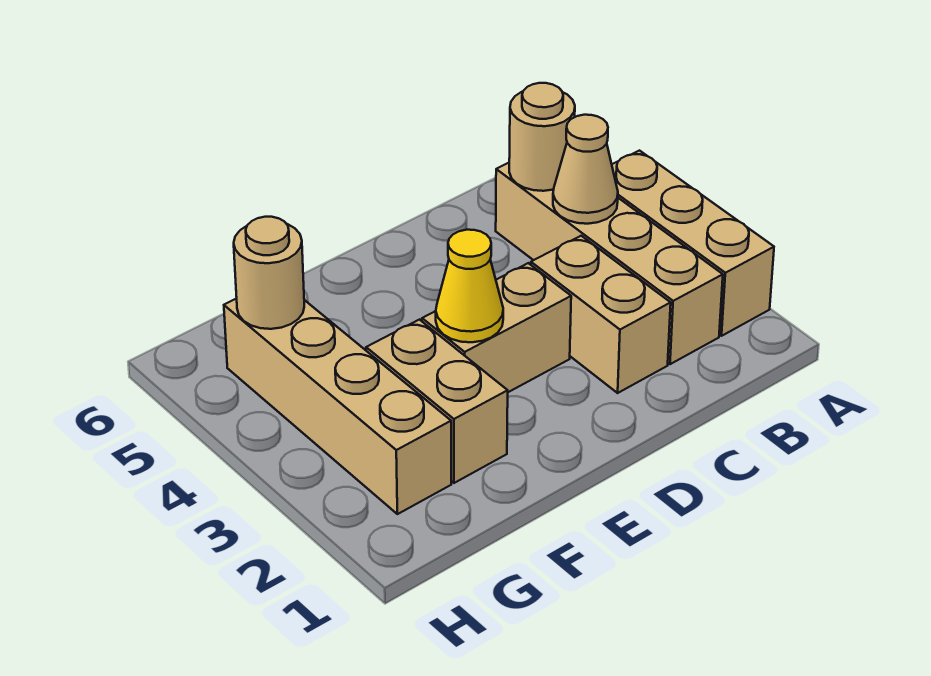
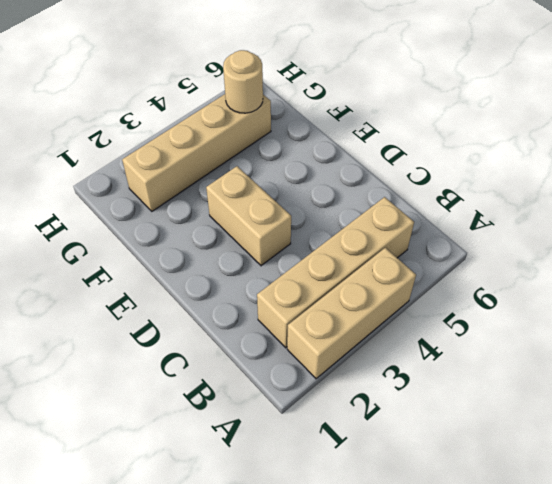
none -> tan brick C2:C3 level 1
none -> tan brick F2:F3 level 1

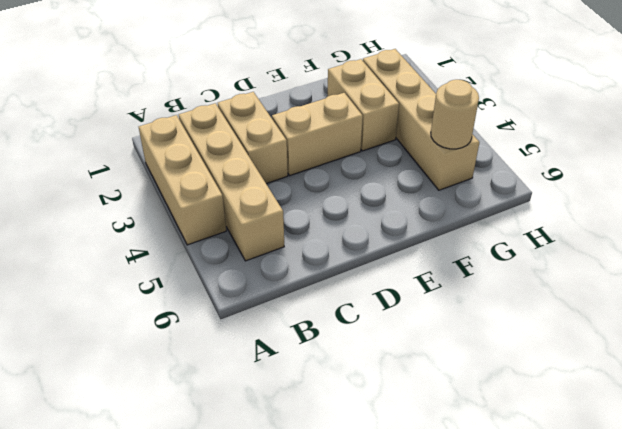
none -> tan cone B4 level 2
none -> tan round brick B5 level 2

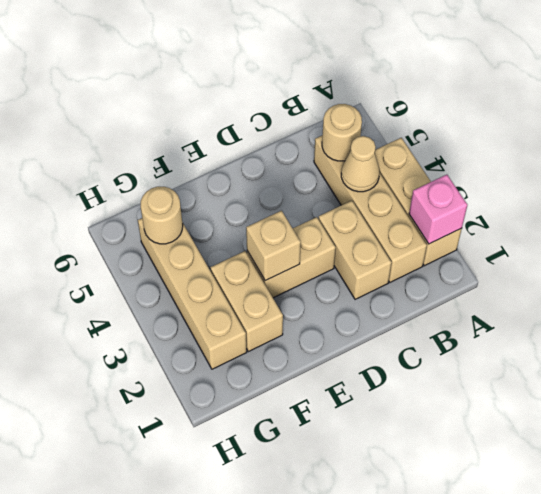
pink brick A2 level 2 -> none
tan brick E3 level 2 -> yellow cone E3 level 2

